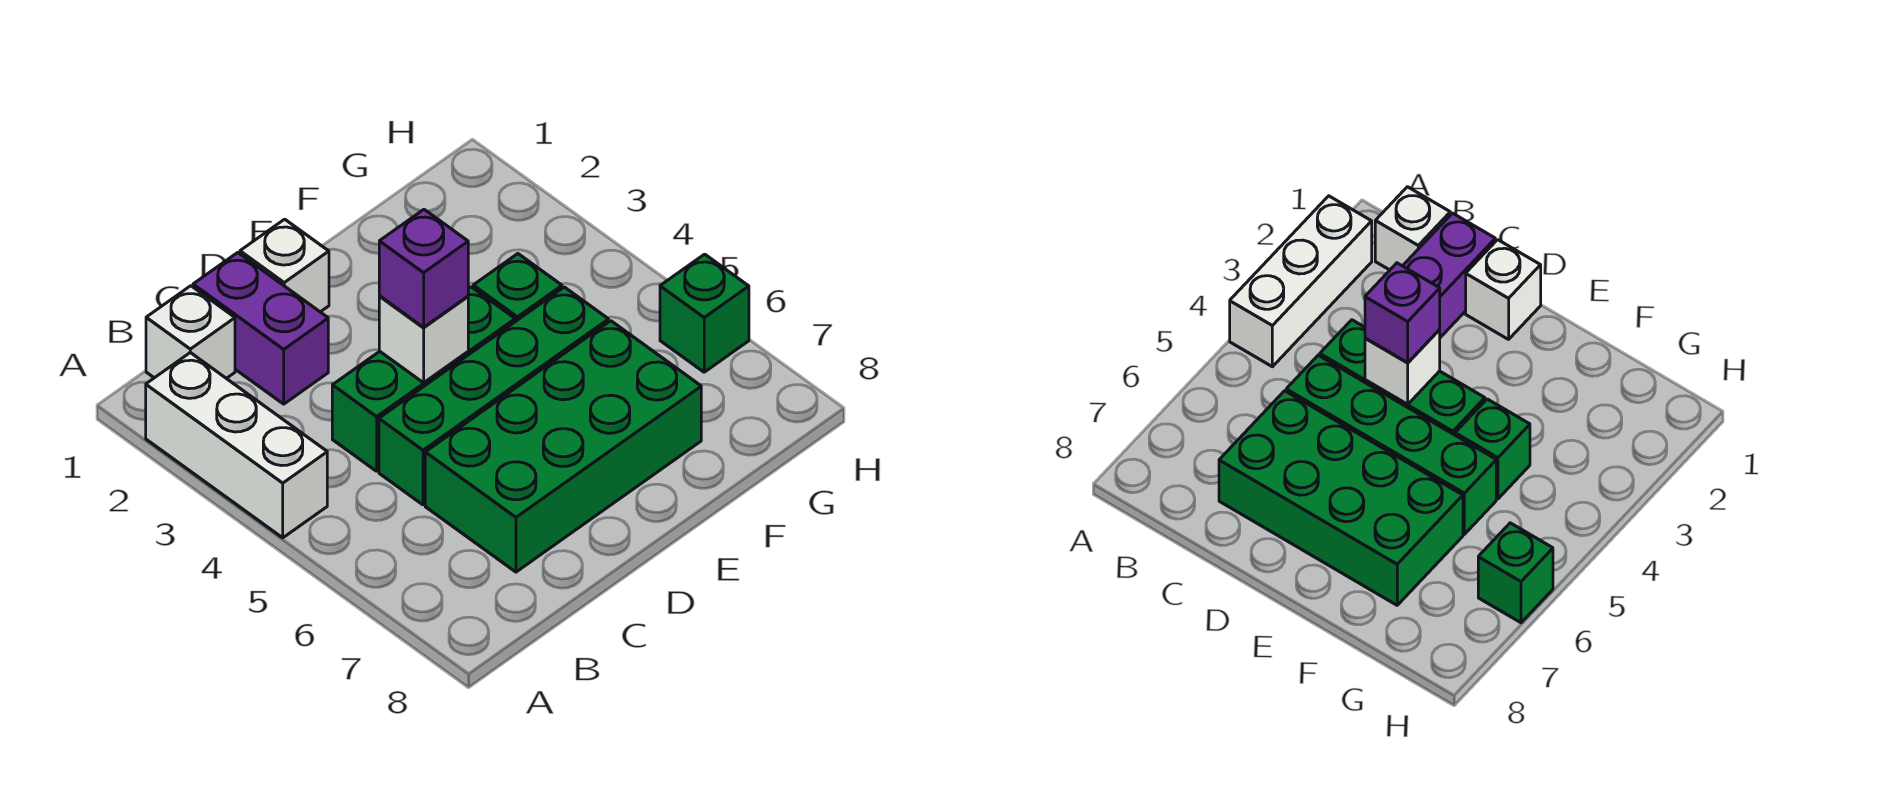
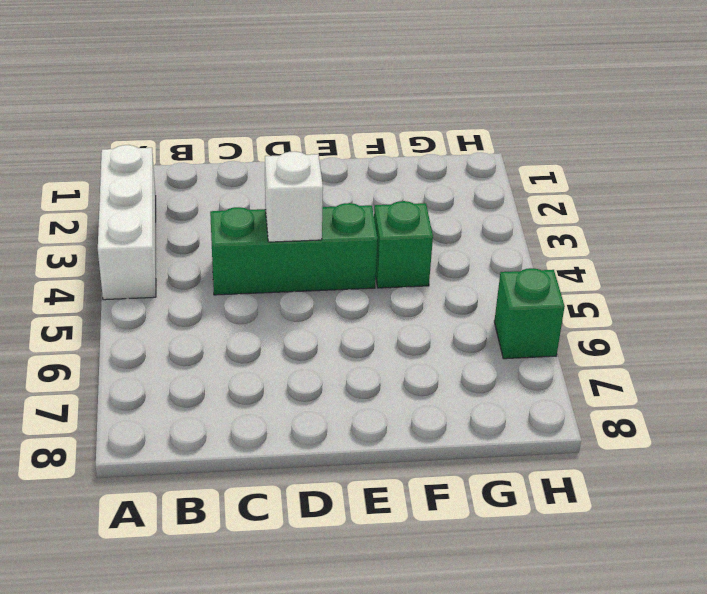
none -> white brick B1 level 1
none -> purple brick C1:C2 level 1

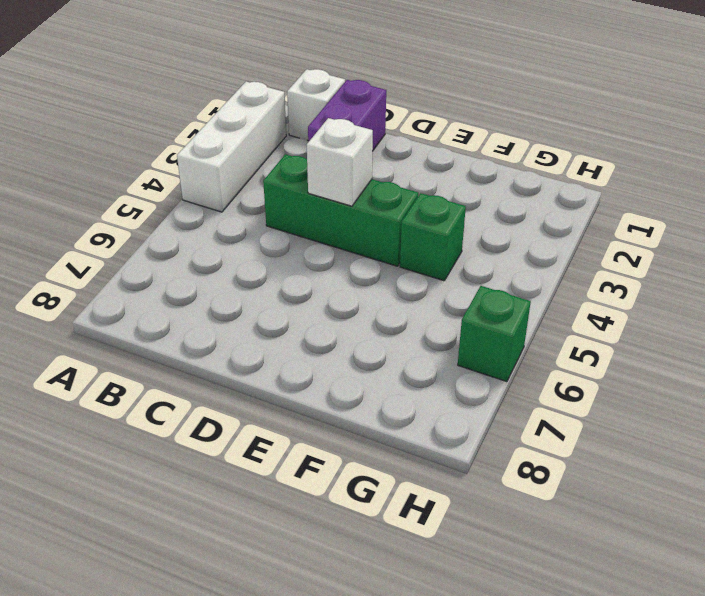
none -> green brick C5:F5 level 1
none -> green brick C6:F7 level 1

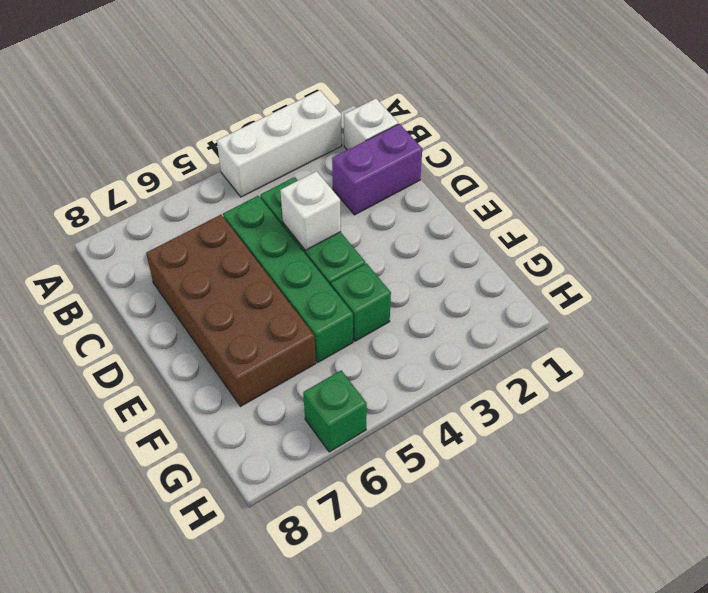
brown brick C6:F7 level 1 -> green brick C6:F7 level 1
none -> white brick D1 level 1
none -> purple brick D4 level 3

